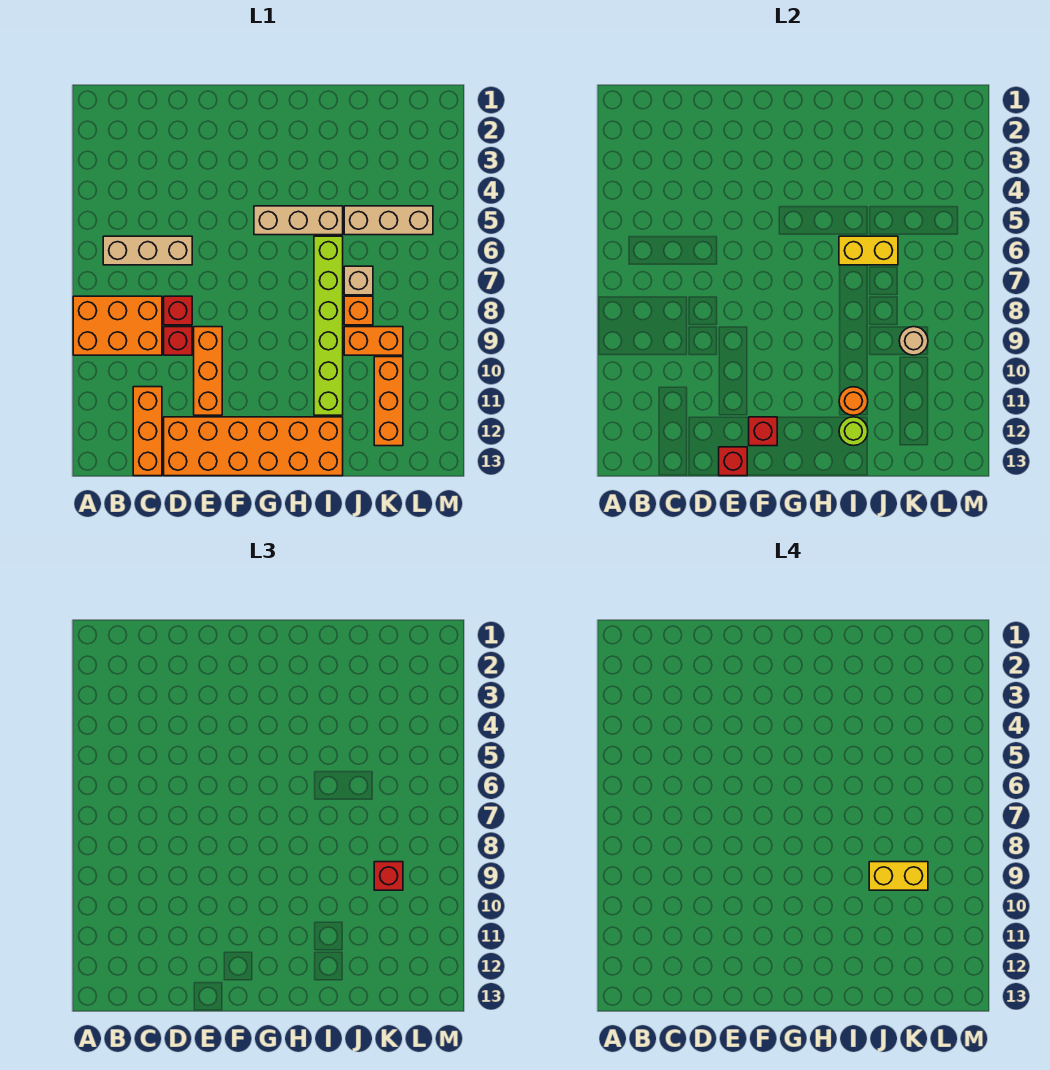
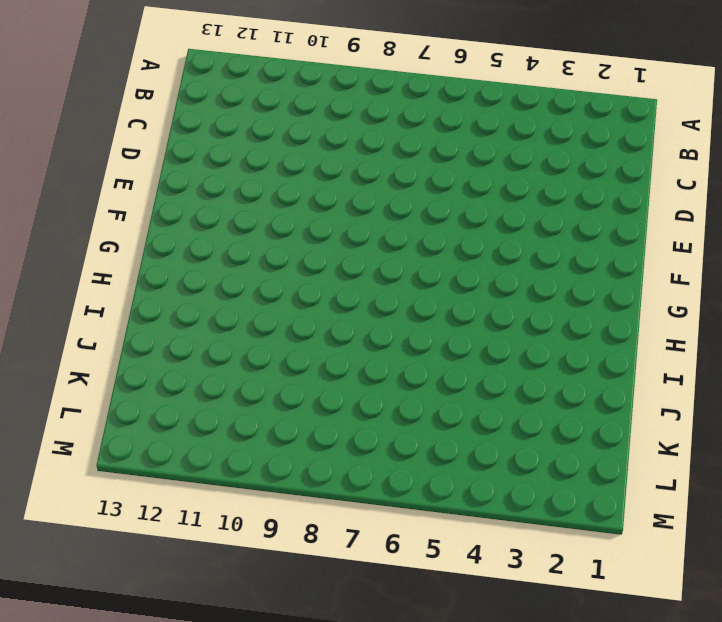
none -> orange brick A8:C9 level 1
none -> tan brick B6:D6 level 1
none -> orange brick C11:C13 level 1

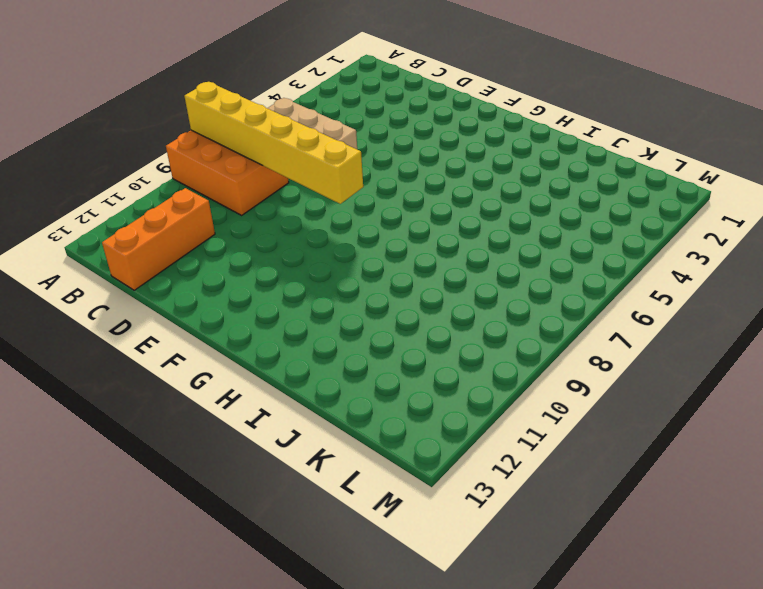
yellow brick A8:F8 level 2 -> none
none -> red brick D8 level 1
none -> red brick D9 level 1
none -> orange brick D12:I13 level 1

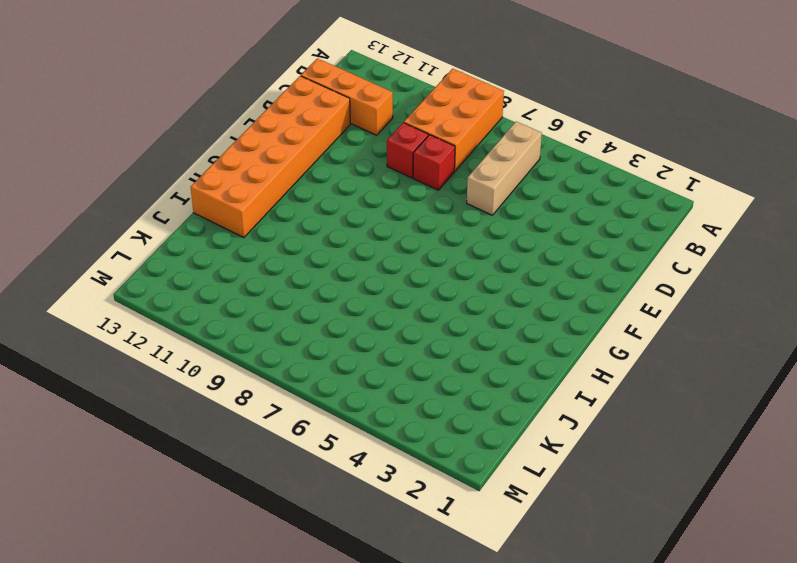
none -> orange brick E9:E11 level 1
none -> tan brick G5:I5 level 1
none -> lime brick I6:I11 level 1

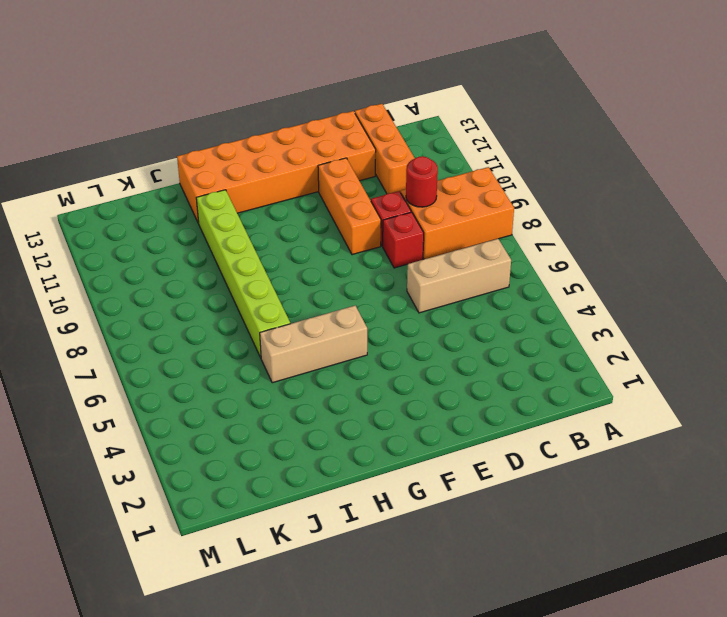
red round brick C9 level 2 -> none
none -> tan brick J5:L5 level 1
none -> tan brick J7 level 1
none -> orange brick J8 level 1

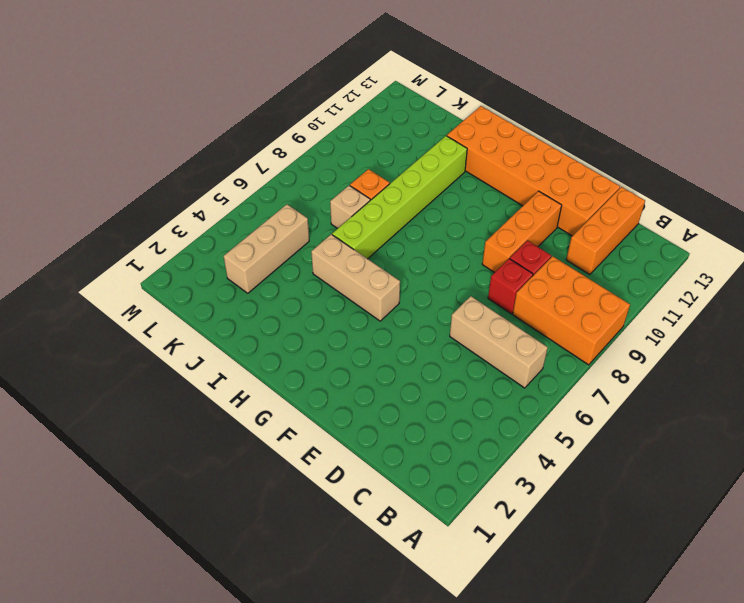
tan brick K3:K5 level 1 -> tan brick J5:L5 level 1
none -> orange brick J9:K9 level 1
none -> orange brick K10:K12 level 1
none -> red brick E13 level 2

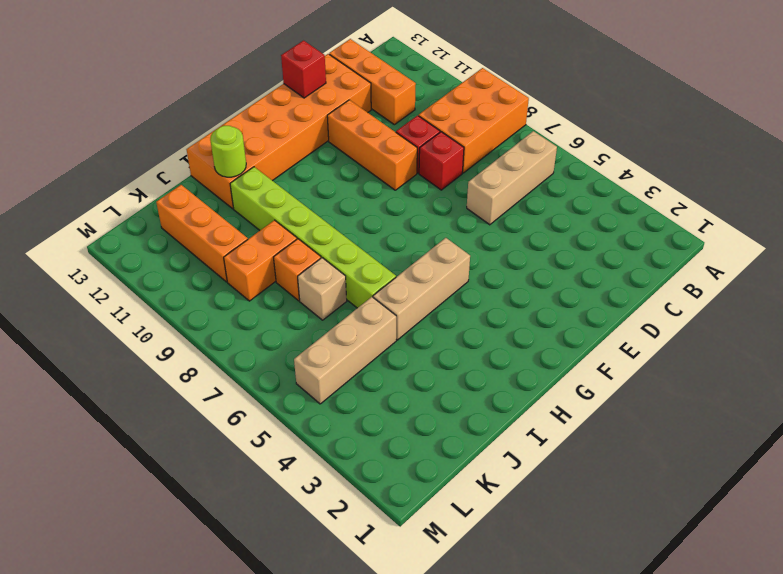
none -> red brick F12 level 2
none -> yellow brick I6:J6 level 2
none -> orange round brick I11 level 2

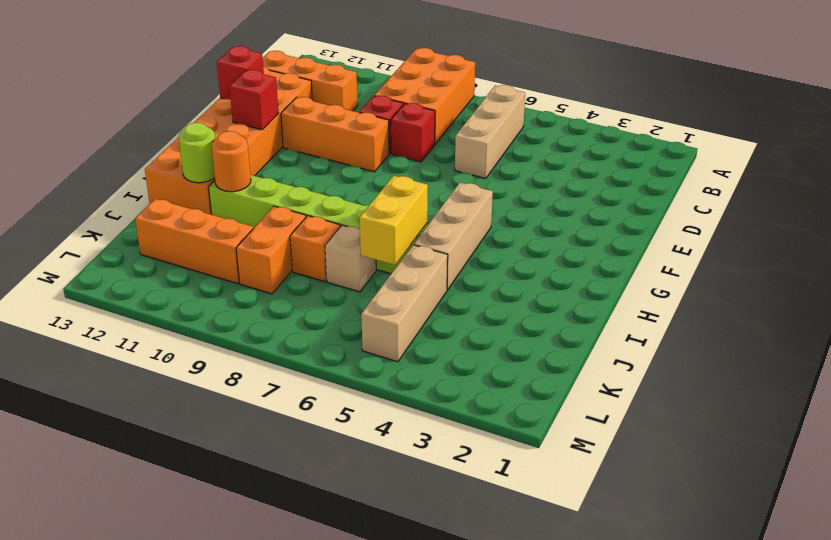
none -> tan round brick K9 level 2
none -> red brick K9 level 3
none -> yellow brick J9:K9 level 4

